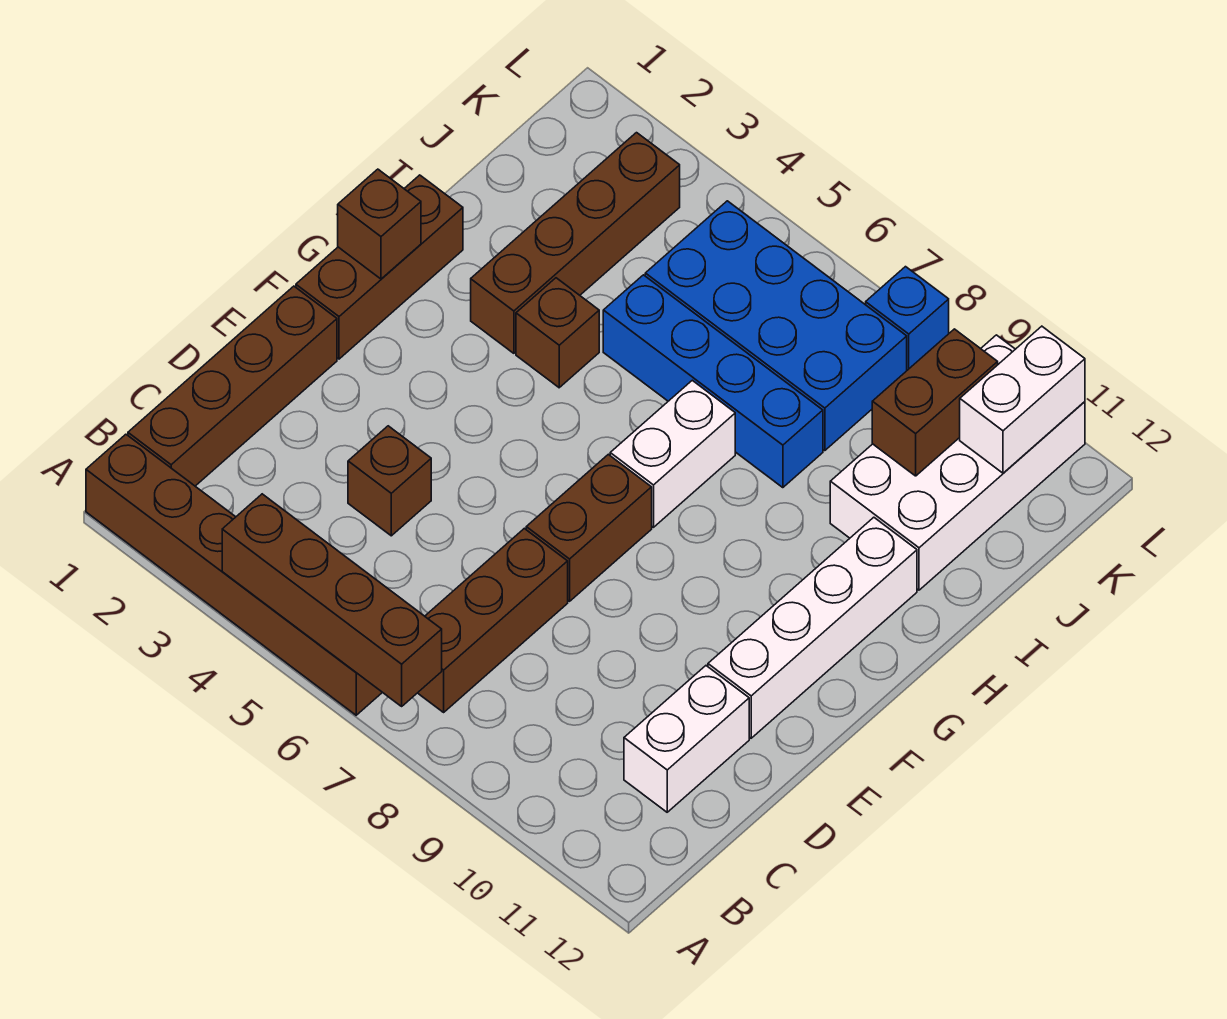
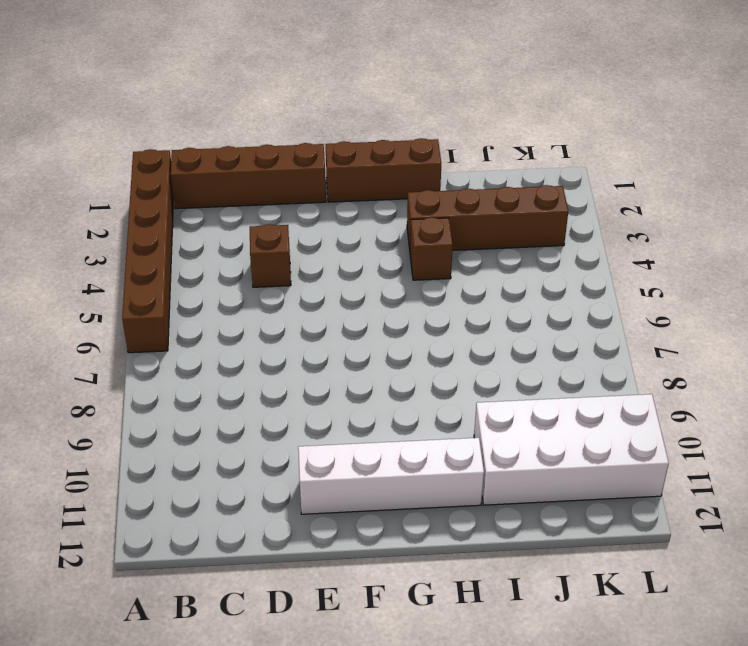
none -> brown brick B7:D7 level 1
none -> white brick C11:D11 level 1
none -> brown brick E7:F7 level 1

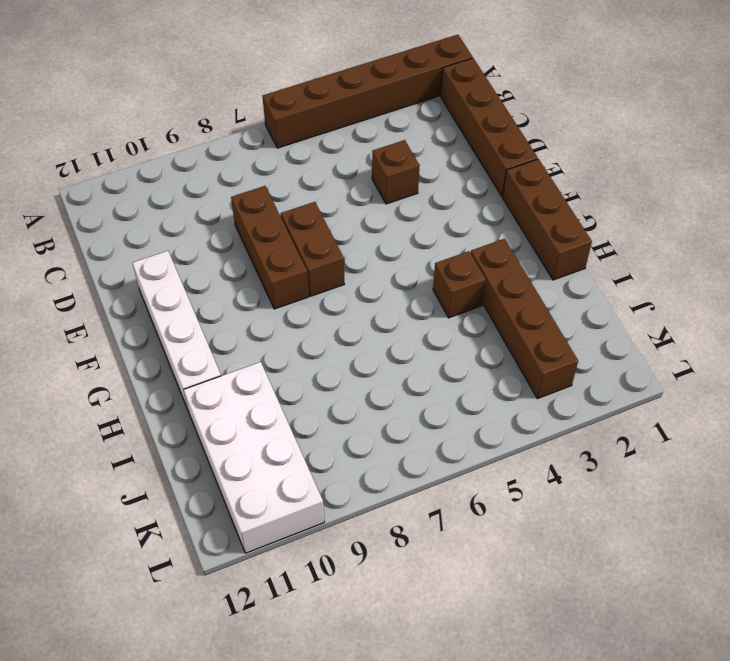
brown brick D8:F8 level 1 -> brown brick B7:D7 level 1
none -> white brick C11:D11 level 1
none -> white brick G7:H7 level 1
none -> blue brick I5:I8 level 1

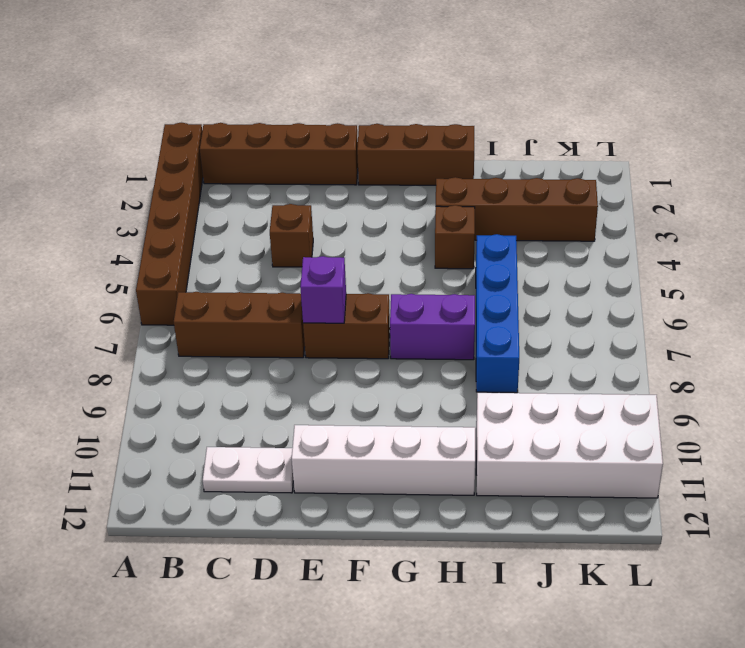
white plate C11:D11 level 1 -> white brick C11:D11 level 1
purple brick E7 level 2 -> none
purple brick G7:H7 level 1 -> white brick G7:H7 level 1
none -> blue brick J5:K8 level 1
none -> blue brick L8 level 1
none -> brown brick A4:A7 level 2

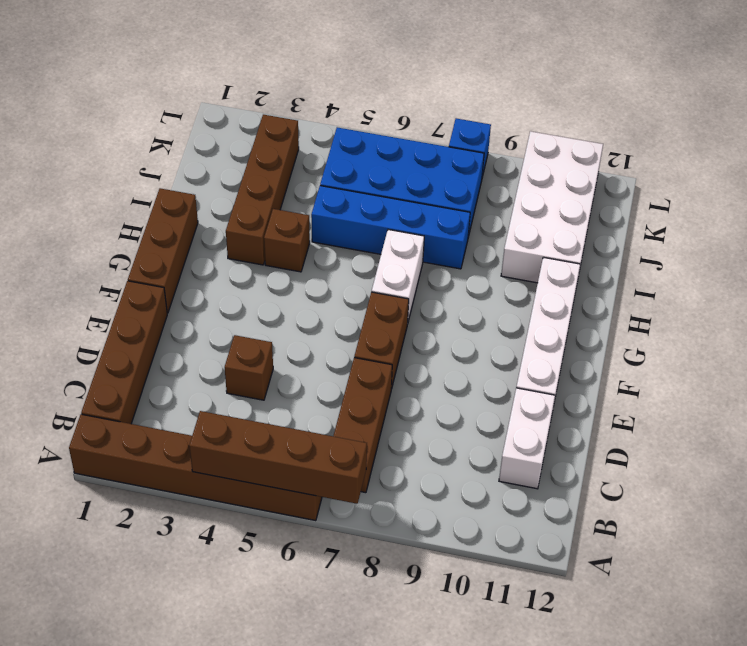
none -> brown brick G1 level 2
none -> brown brick J10:K10 level 2
none -> white brick K11:L11 level 2

